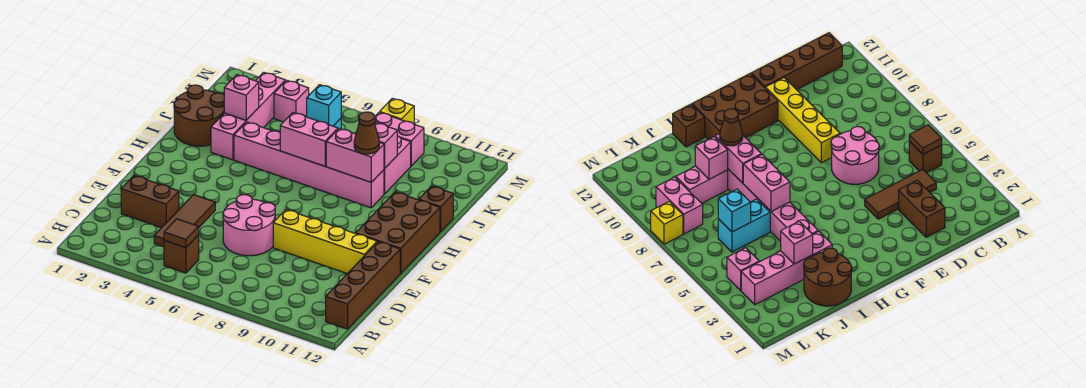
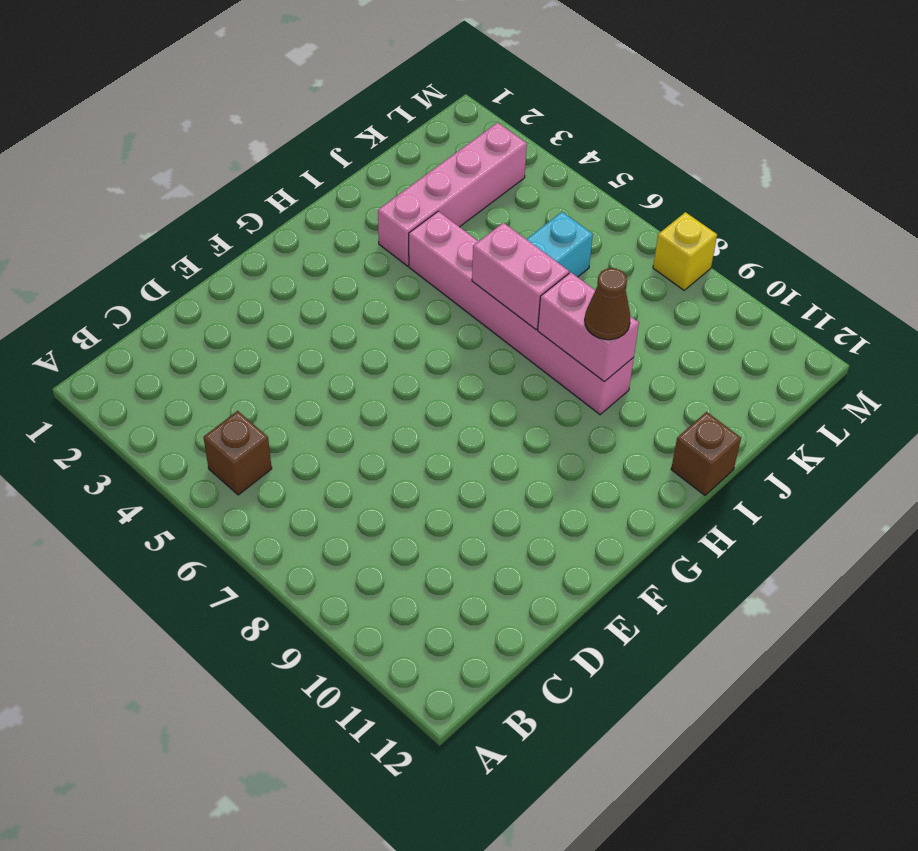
none -> brown brick B12:E12 level 1
none -> brown tile C4:E4 level 1
none -> brown brick D2:D3 level 1

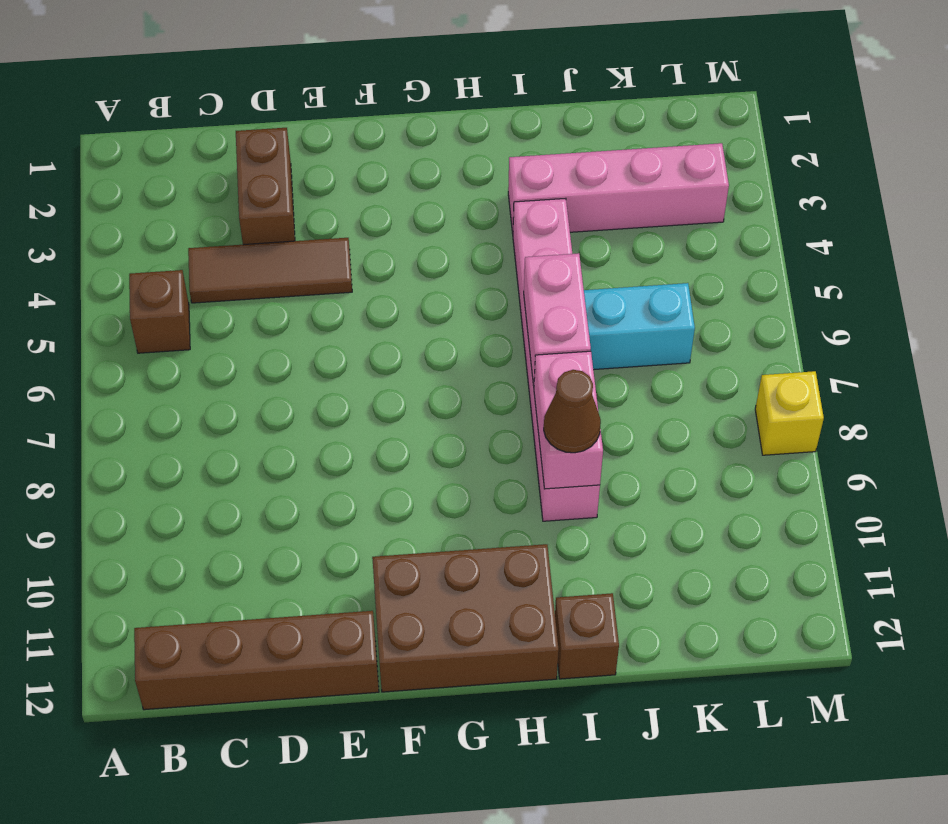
none -> pink round brick D6:E7 level 1
none -> yellow brick E8:E11 level 1
none -> brown round brick I1:J2 level 1

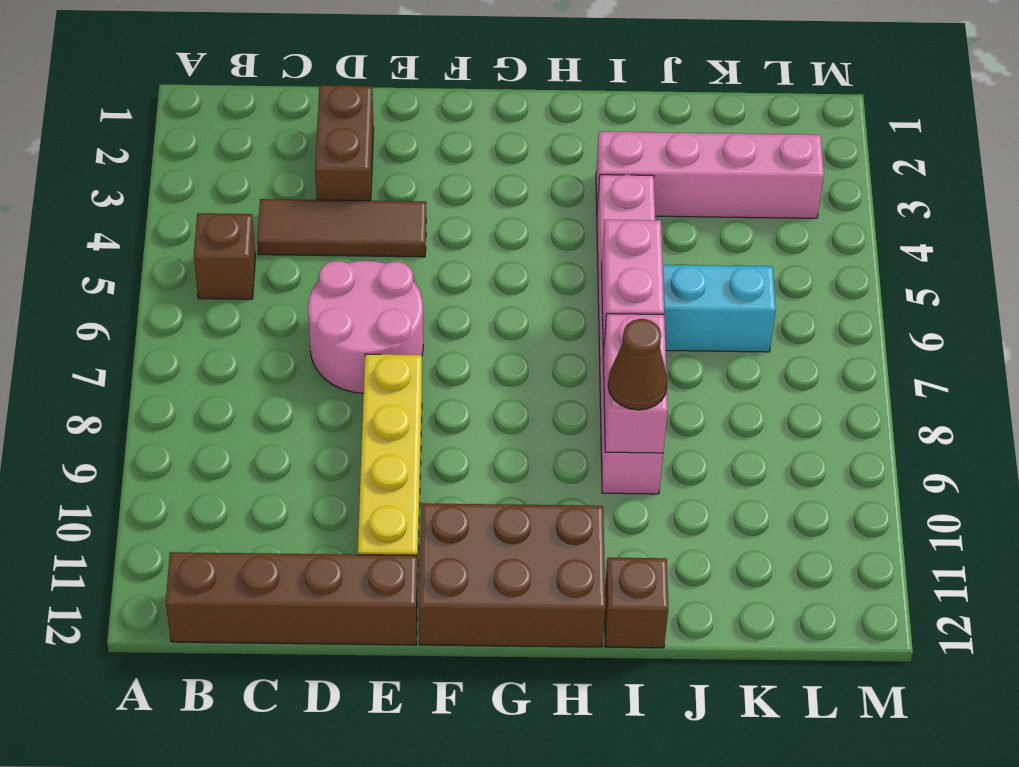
none -> brown round brick I1:J2 level 1
none -> pink brick J9:K9 level 1
none -> pink brick L4 level 1

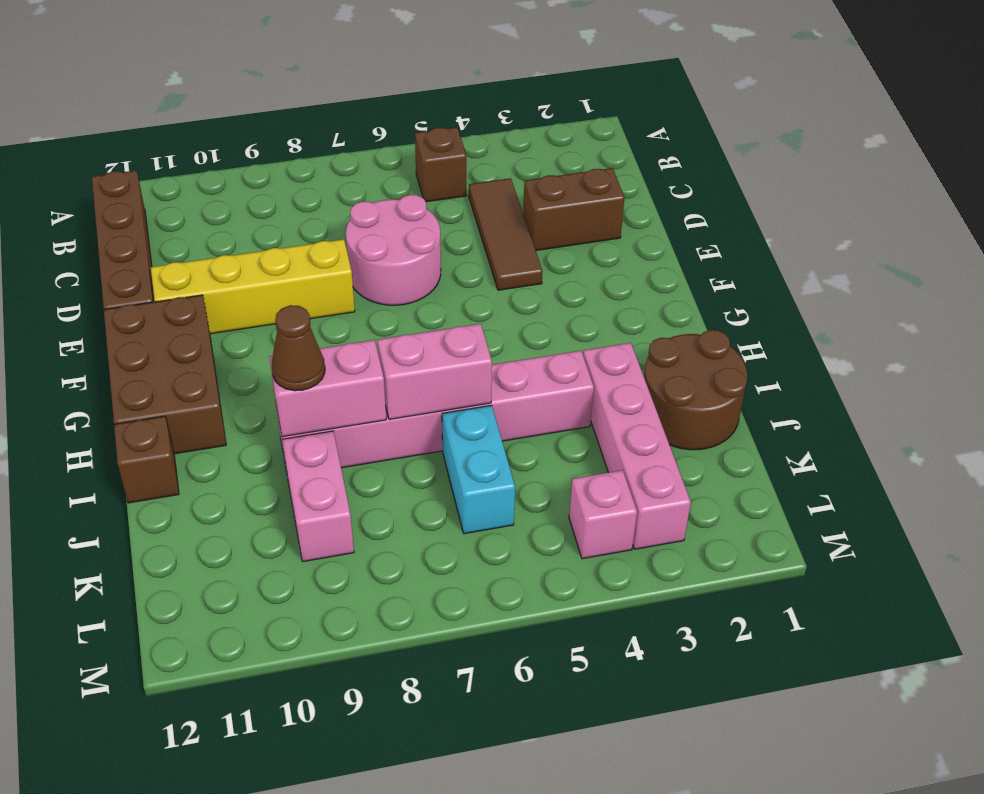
none -> pink brick L8:L9 level 1
none -> yellow brick M8 level 1
none -> brown tile B5 level 2

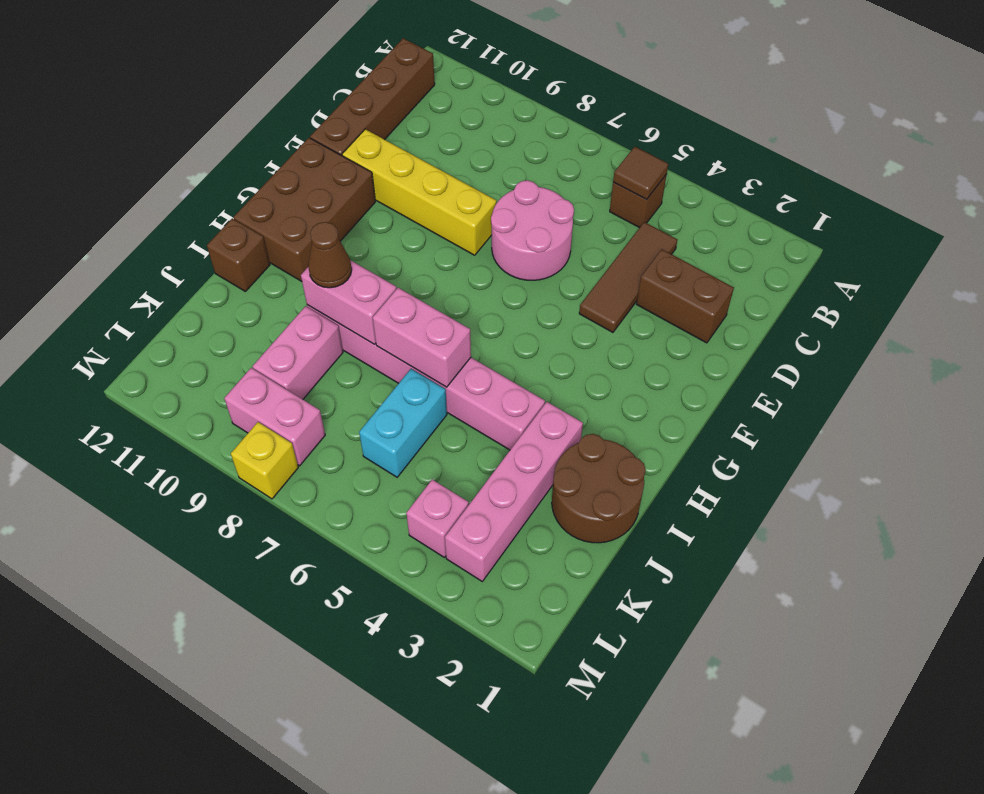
none -> pink brick J3 level 2
none -> pink brick J9 level 2
none -> cyan brick K6 level 2

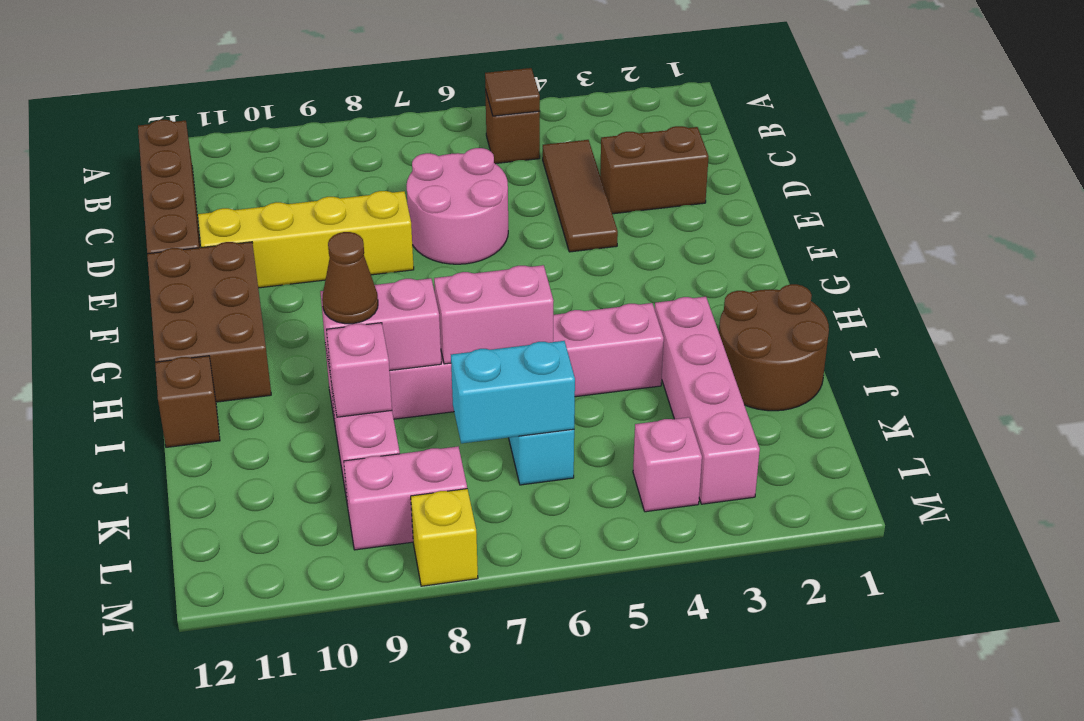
cyan brick K6:K7 level 2 -> cyan brick K6 level 2
none -> pink brick J3 level 2

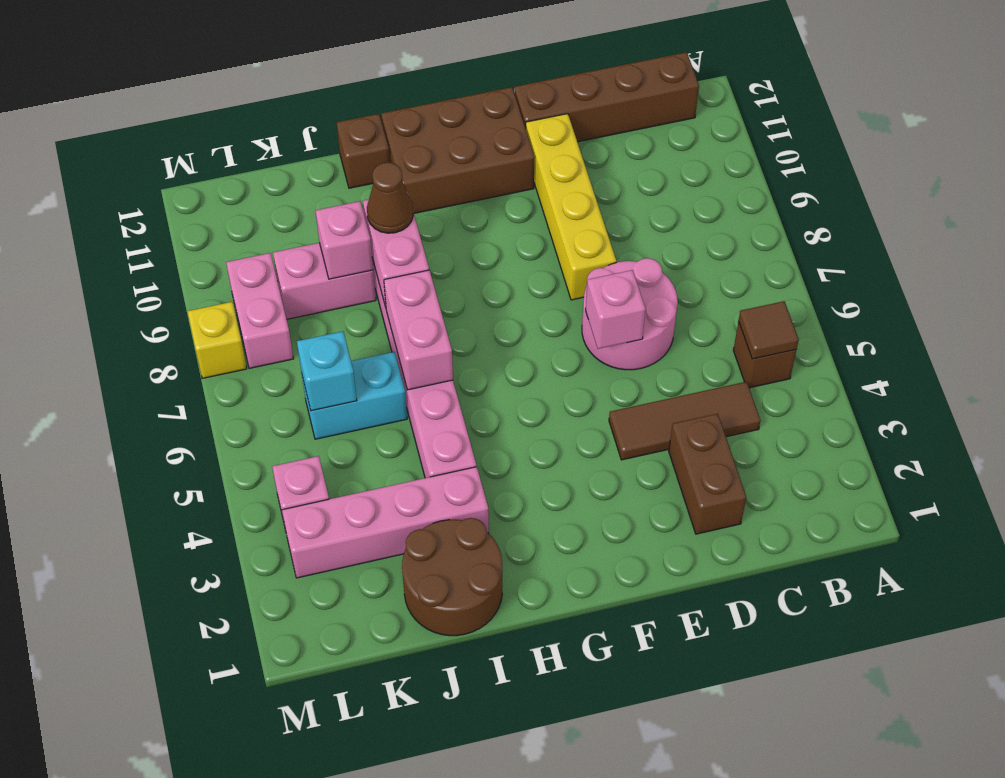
pink brick E6 level 2 -> pink brick J3 level 2

